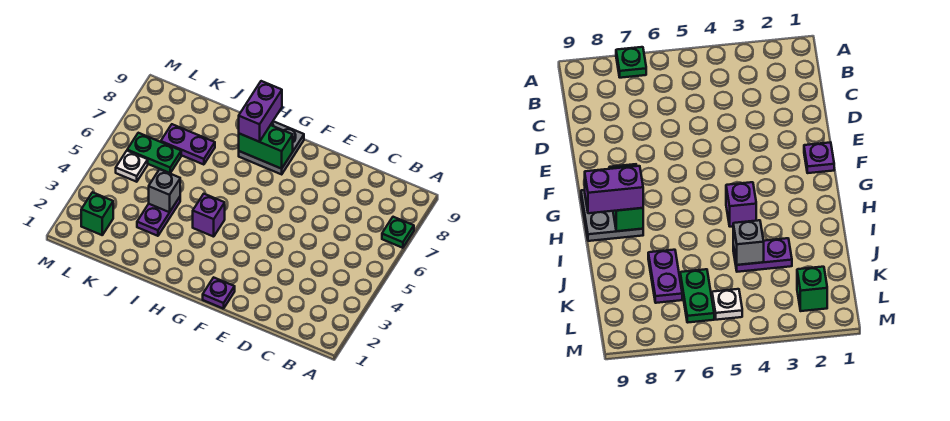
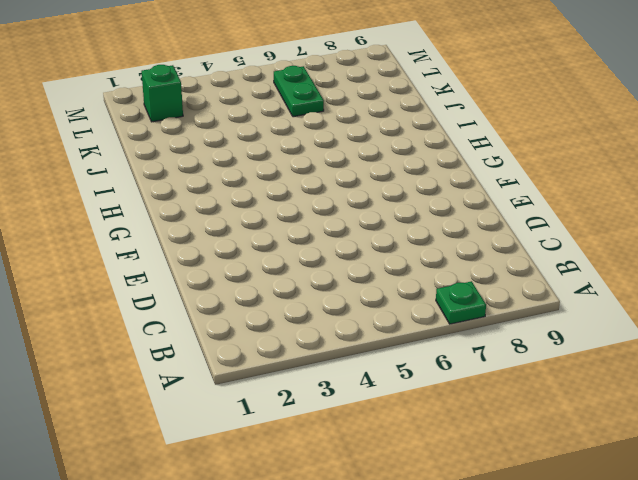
none -> purple plate F1 level 1
none -> grey plate G8:H9 level 1
none -> purple brick H4 level 1

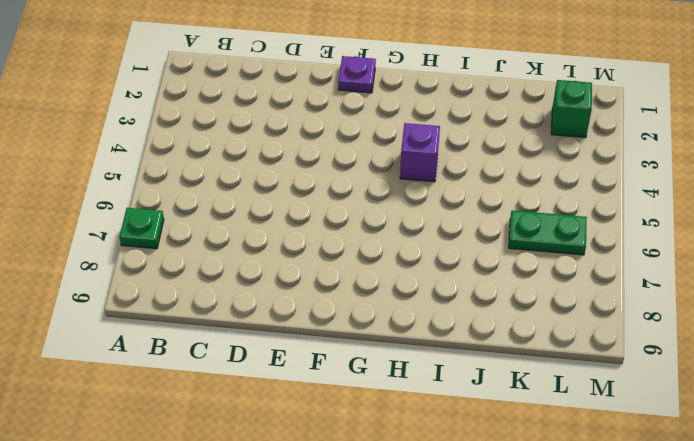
none -> grey plate G8:H9 level 1
none -> purple plate J3:J4 level 1
none -> purple plate J7:K7 level 1

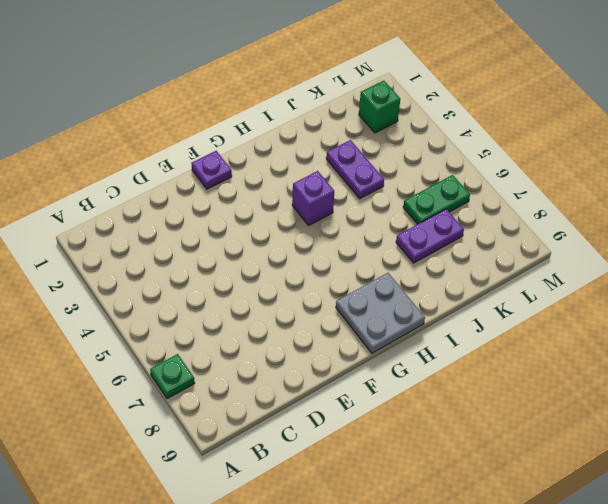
none -> white plate L5 level 1
none -> green brick G8:H8 level 2
none -> grey brick J4 level 2

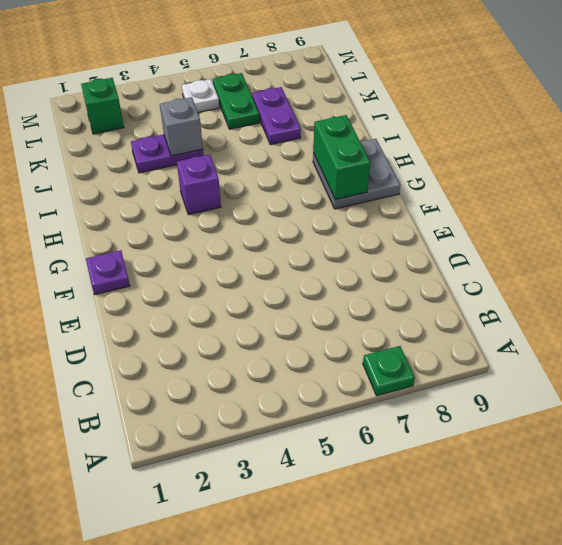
none -> purple brick H8:H9 level 3

